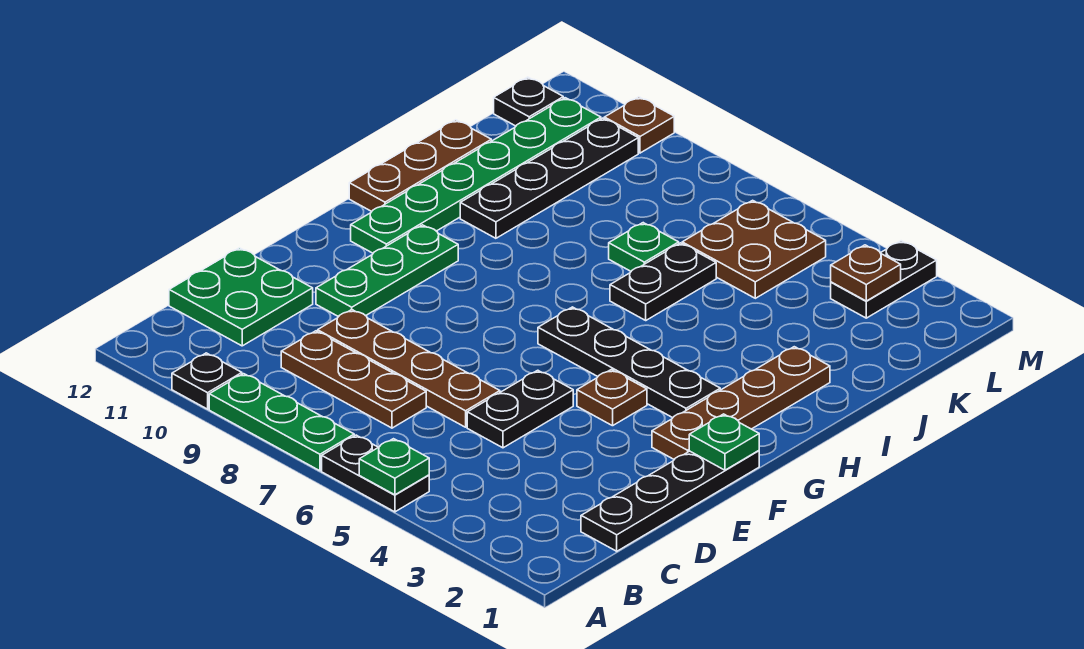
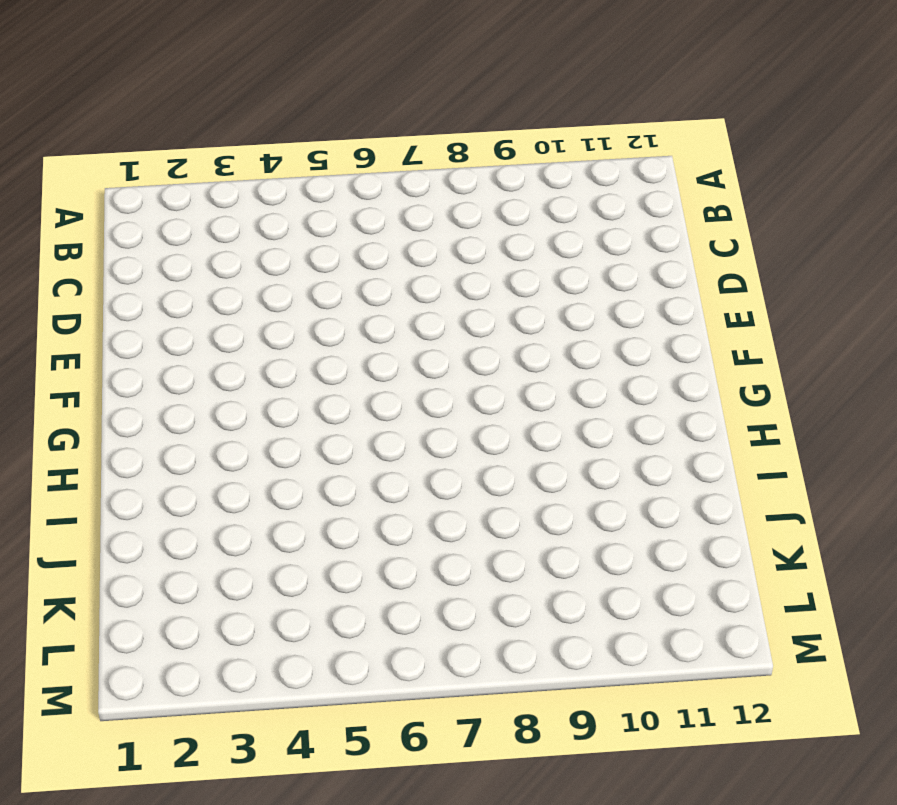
none -> black plate A5:A6 level 1
none -> green plate A7:A9 level 1
none -> black plate A10 level 1

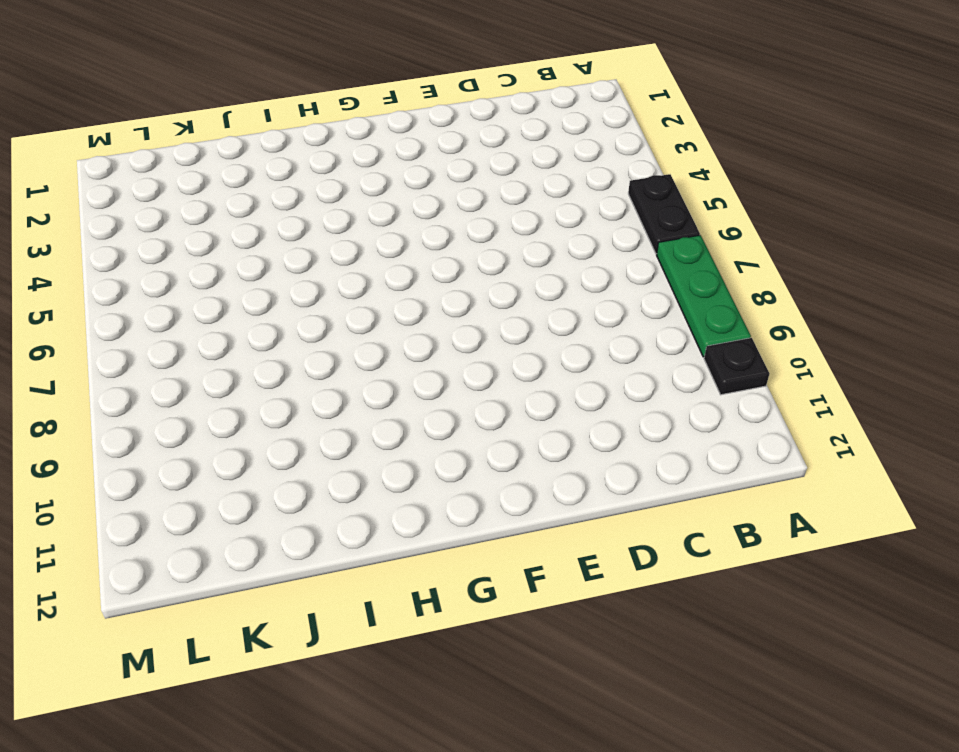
none -> black plate C1:F1 level 1
none -> brown plate C7:C9 level 1
none -> green plate C11:D12 level 1

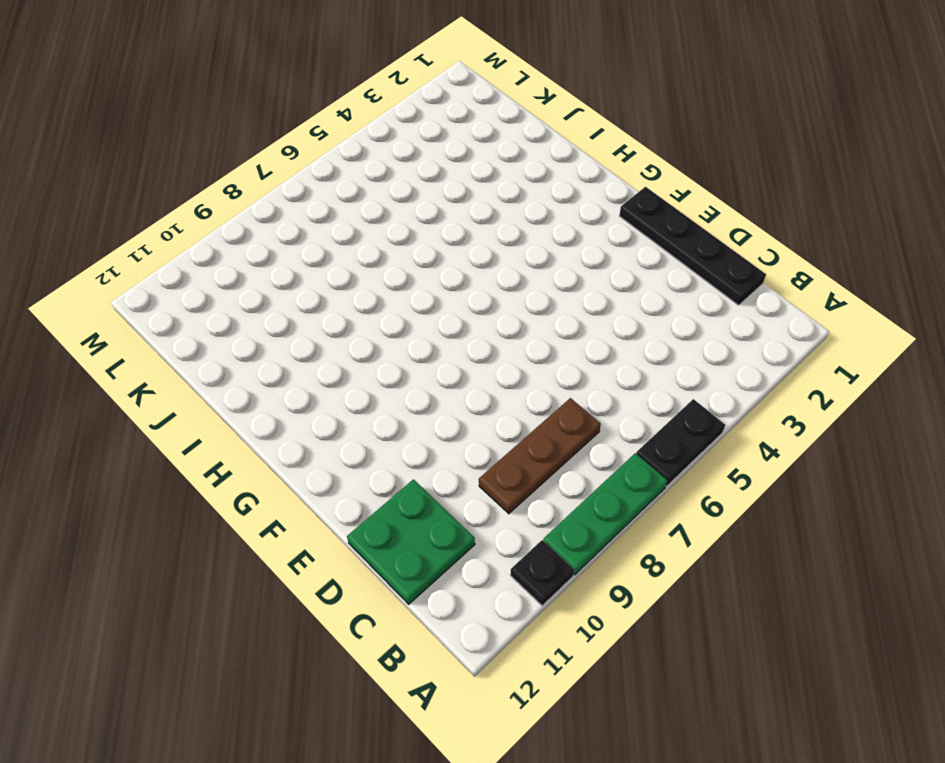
none -> black plate D5:E5 level 1
none -> brown plate D6:D9 level 1
none -> green plate E10:G10 level 1

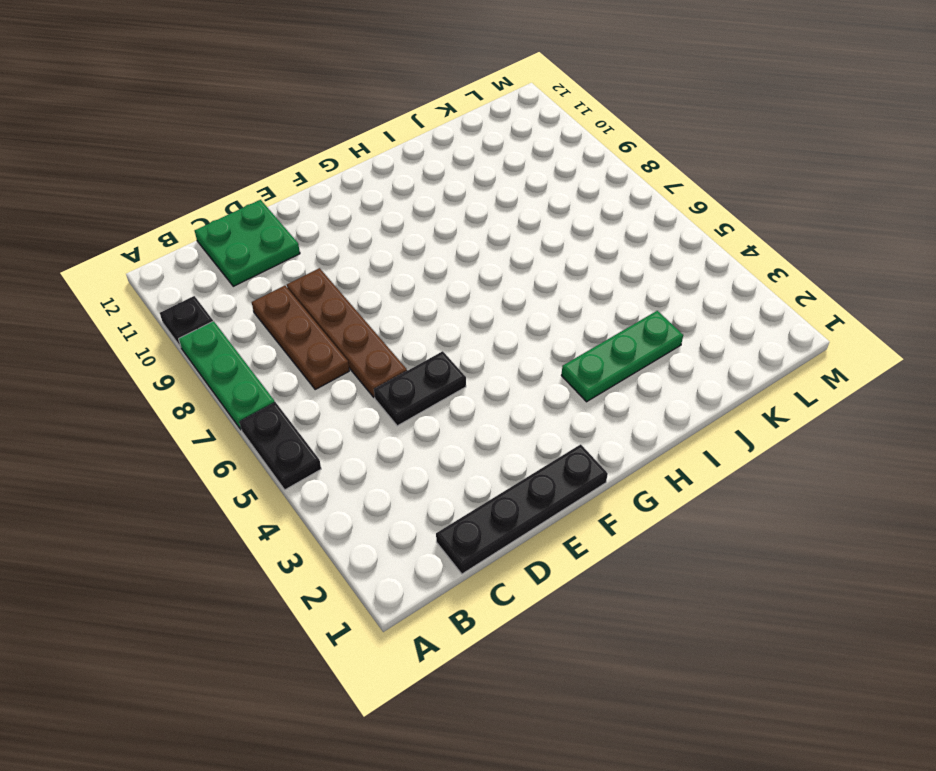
green plate H3:J3 level 1 -> green plate E10:G10 level 1
none -> brown plate F2:I2 level 1
none -> brown plate F4 level 1
none -> black plate G3:G6 level 1

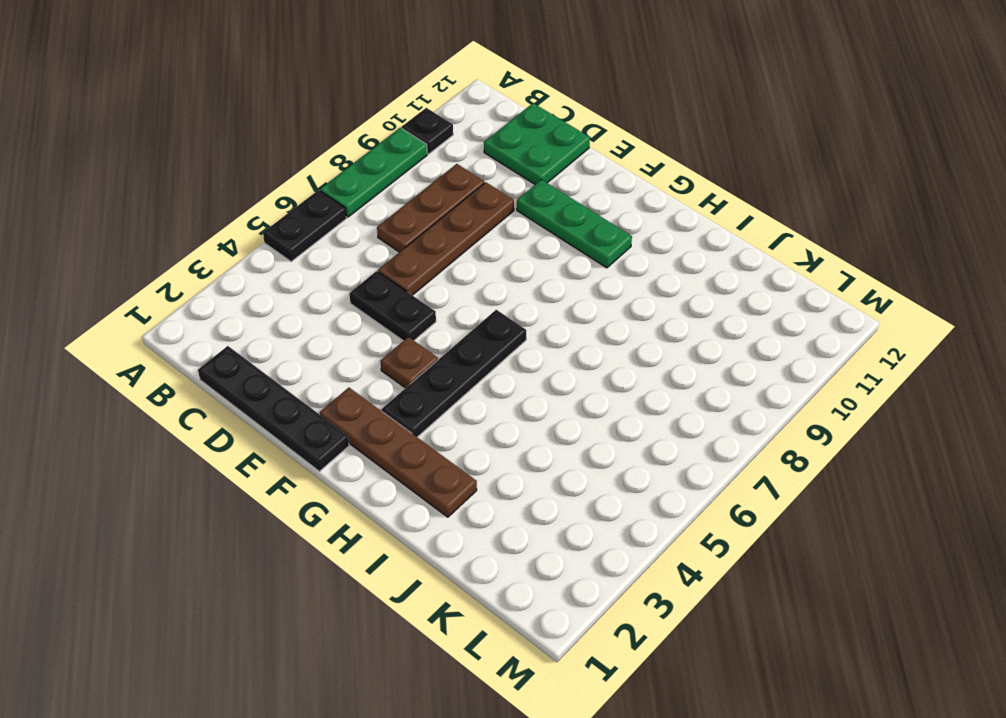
none -> green plate G11:L11 level 1
none -> brown plate H12:J12 level 1
none -> black plate I6:J6 level 1

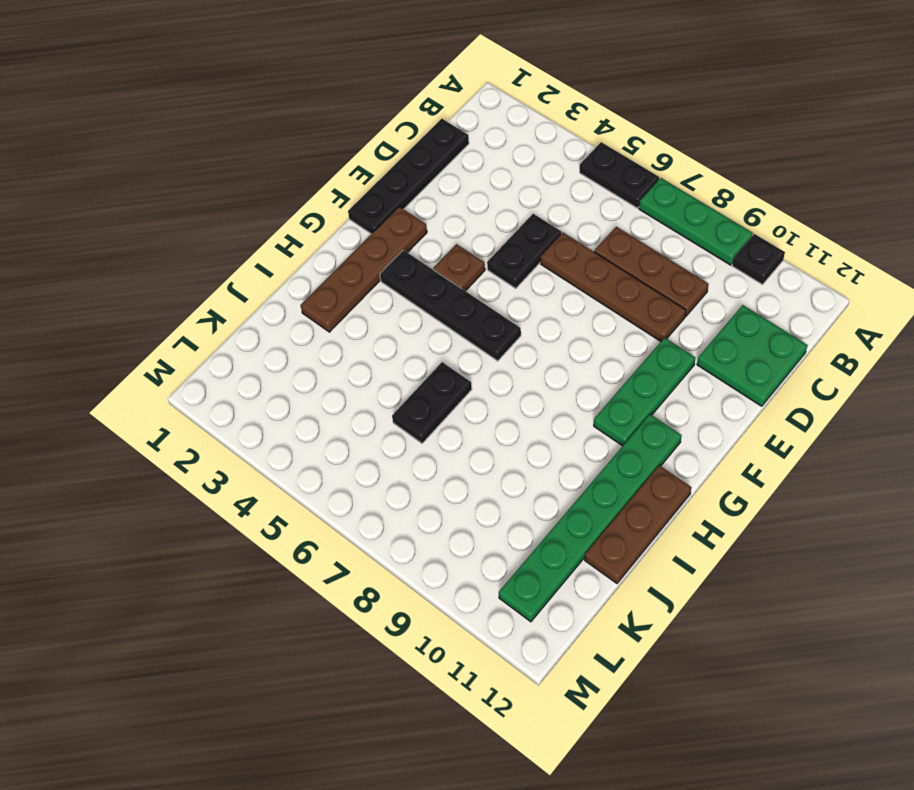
none -> black plate I10:L10 level 1
none -> green plate J7 level 1
none -> brown plate K5:L6 level 1

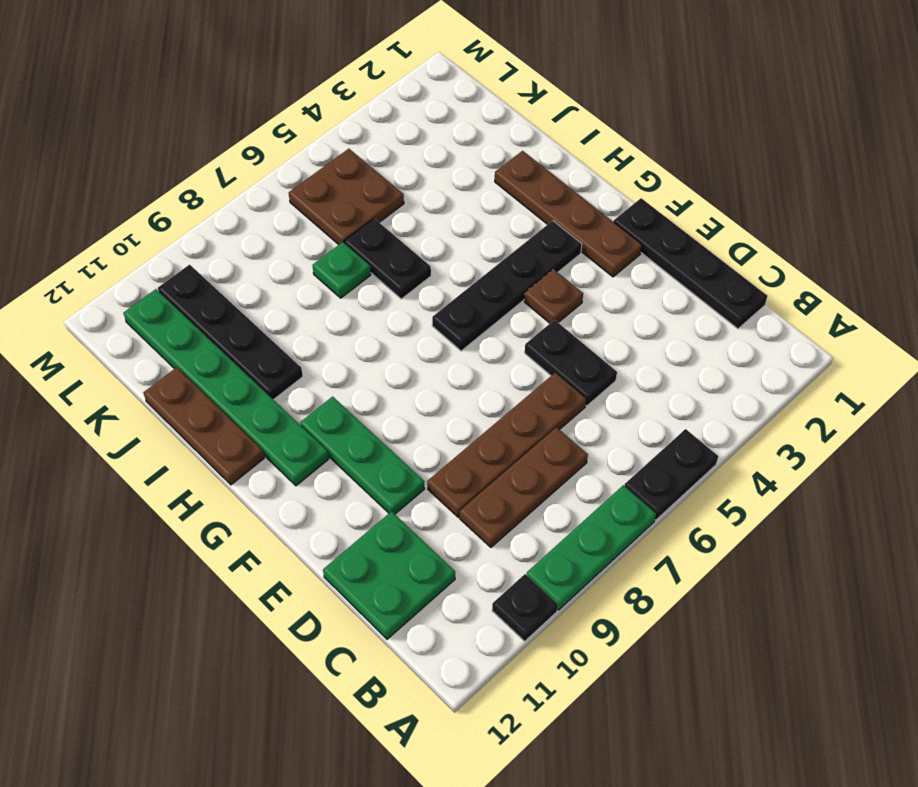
none -> black plate L3:M3 level 1
none -> black plate L12 level 1
none -> brown plate M10 level 1

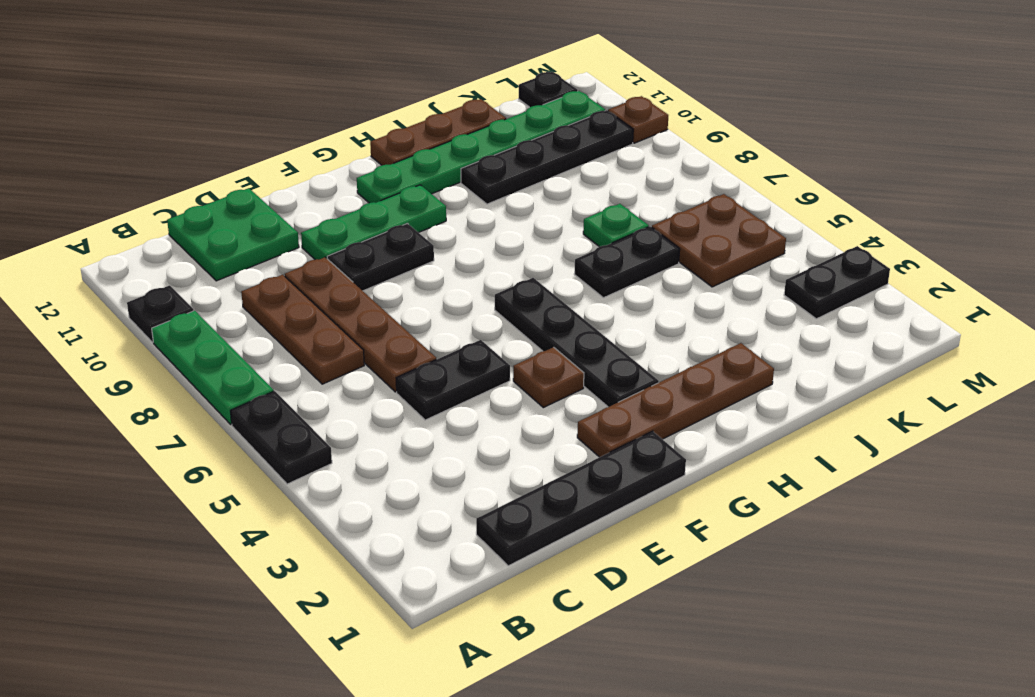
black plate E9:F9 level 1 -> none
none -> green plate A5 level 2
none -> green plate F1 level 2
none -> brown plate L3 level 2

